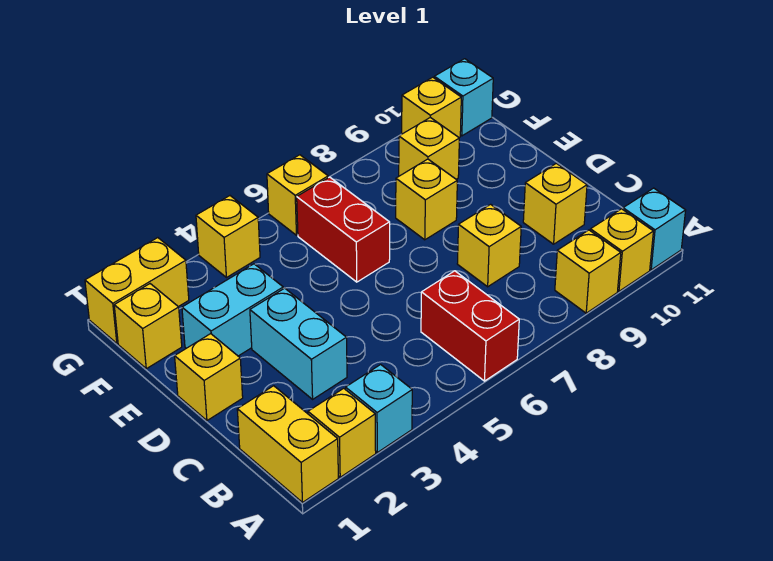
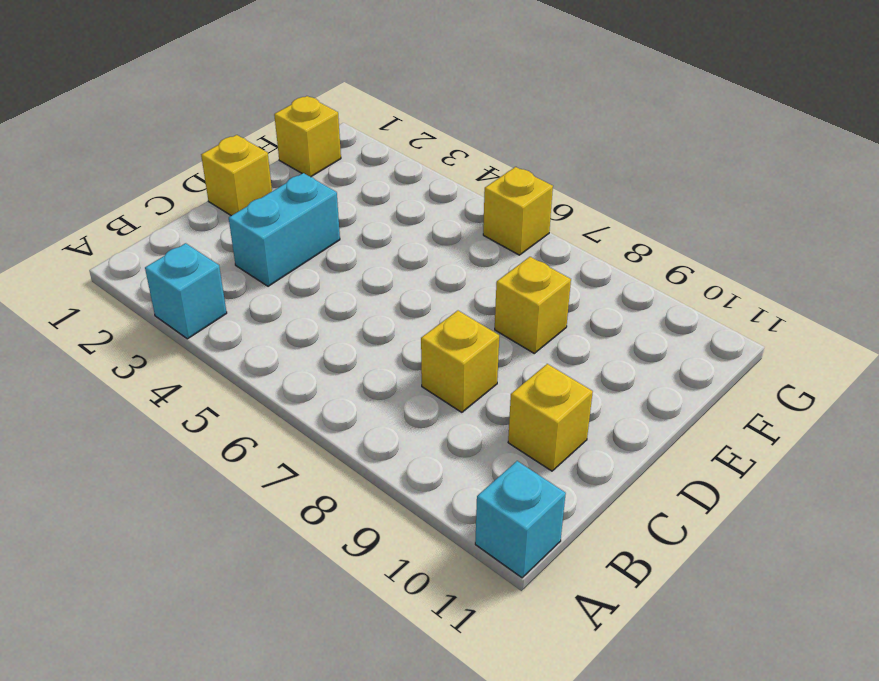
none -> yellow brick A1:B1 level 1
none -> yellow brick A2 level 1
none -> red brick A6:B6 level 1

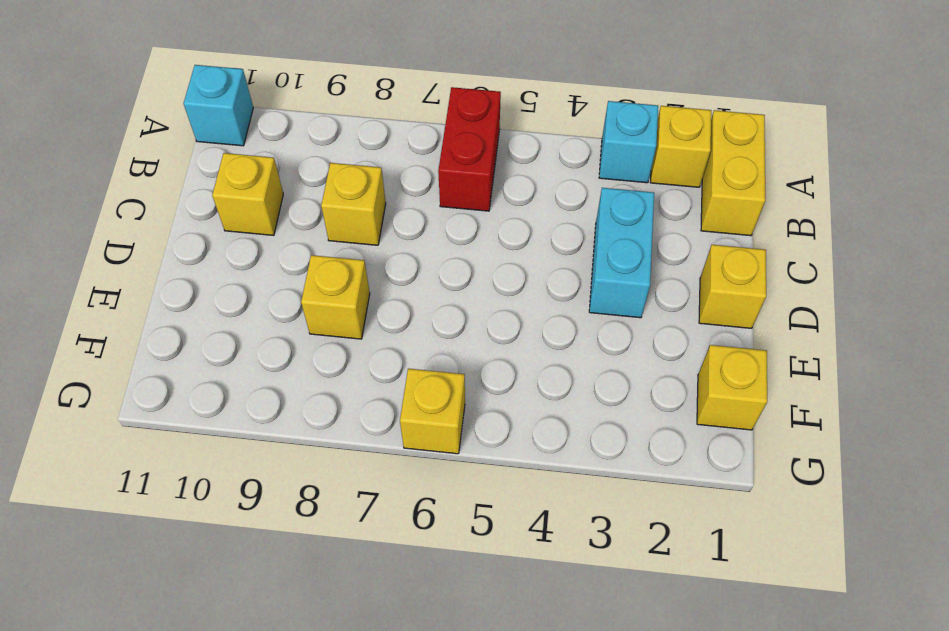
none -> yellow brick A9 level 1
none -> yellow brick A10 level 1
none -> cyan brick E2:E3 level 1

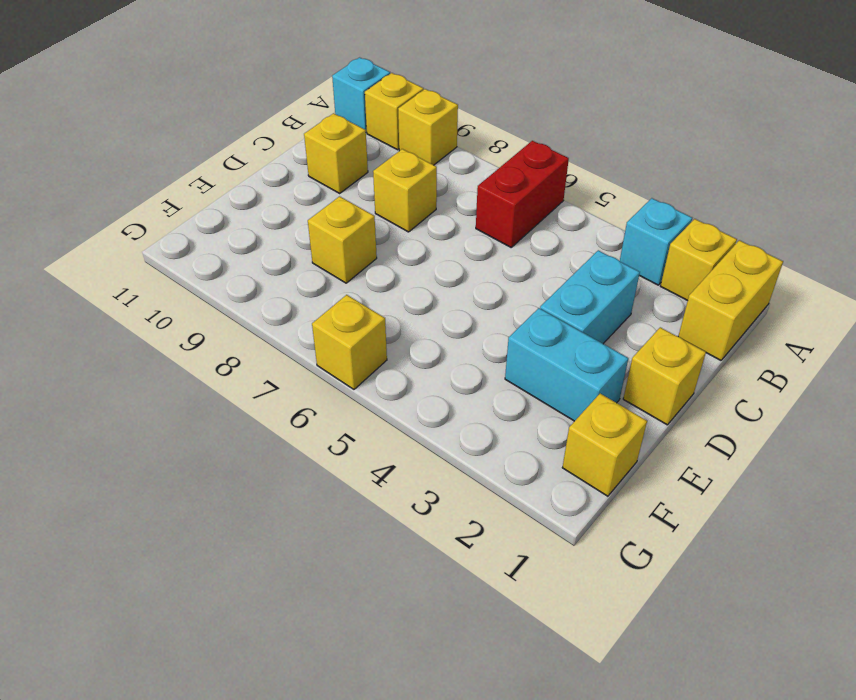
none -> red brick E6:F6 level 1
none -> yellow brick F9 level 1
none -> yellow brick G1:G2 level 1

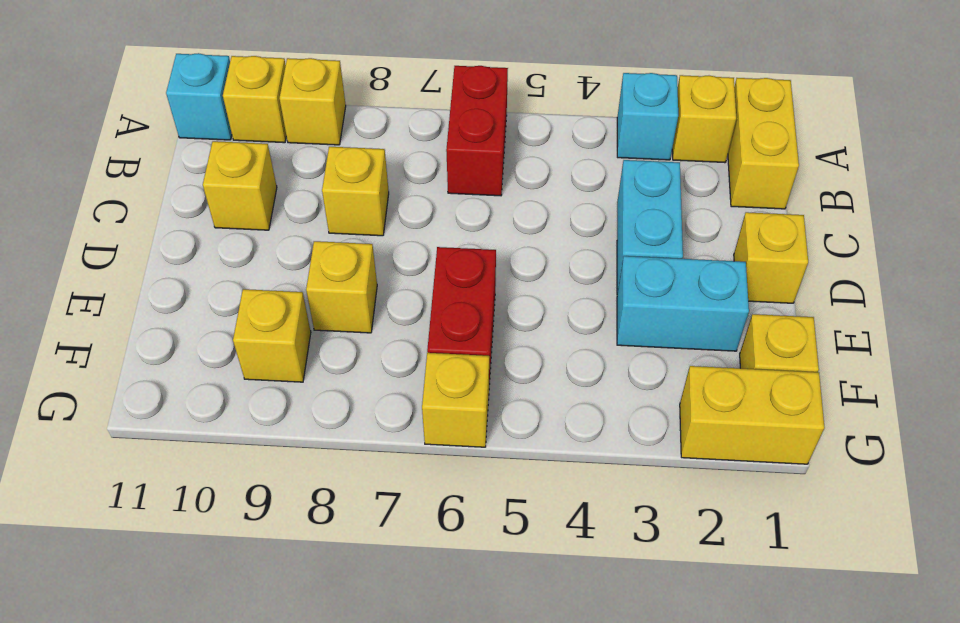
none -> yellow brick G4 level 1
none -> yellow brick G10 level 1
none -> cyan brick G11 level 1

